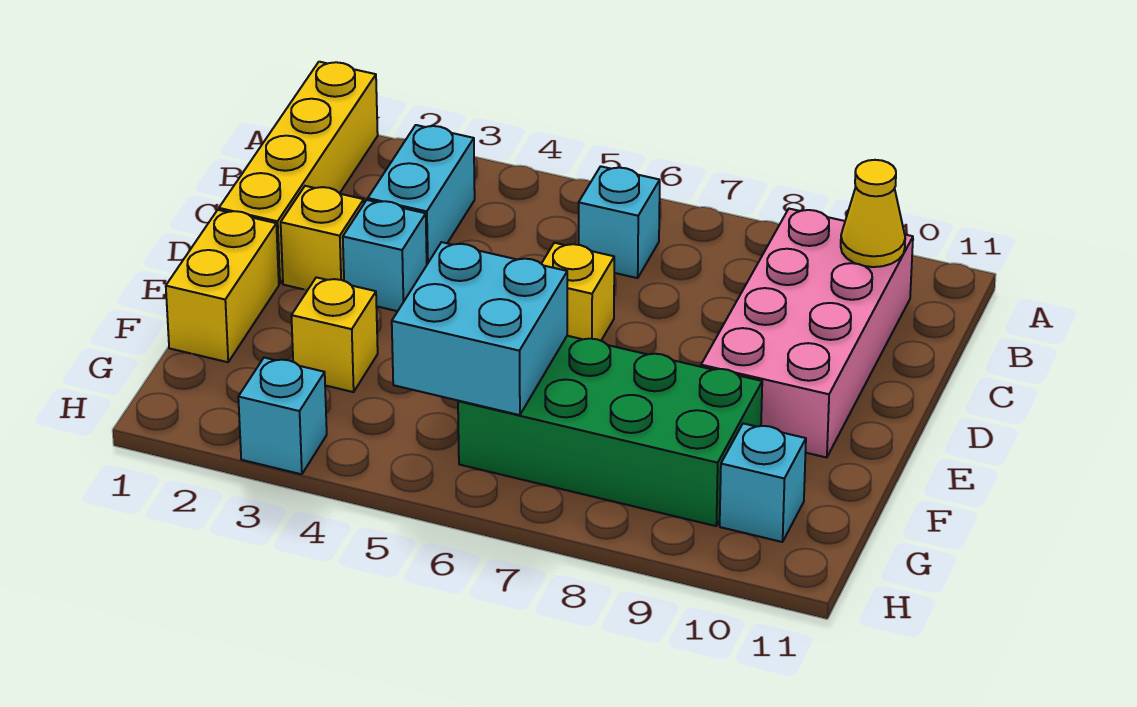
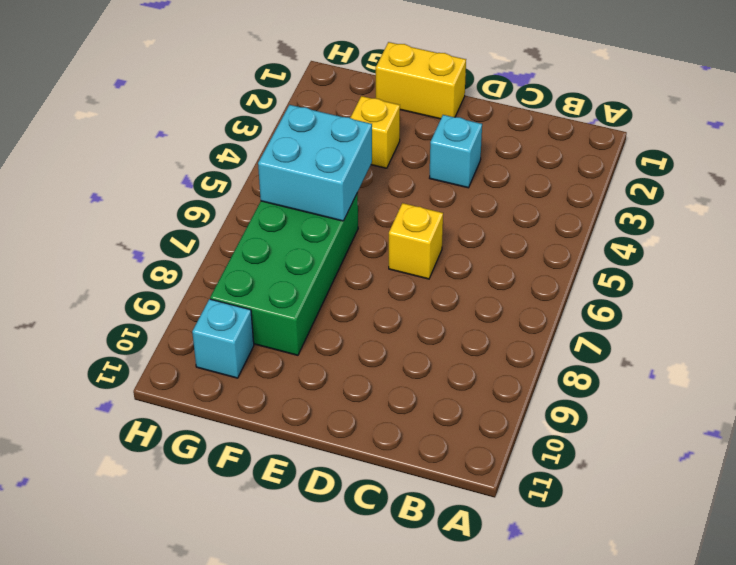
none -> yellow brick A1:D1 level 1
none -> cyan brick B3:C3 level 1
none -> cyan brick B6 level 1

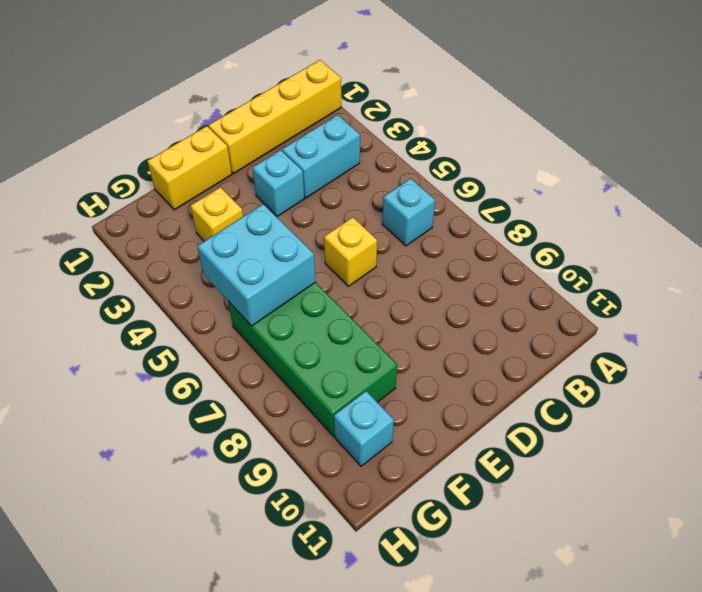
none -> pink brick B9:E10 level 1
none -> yellow brick D2 level 1
none -> cyan brick H3 level 1

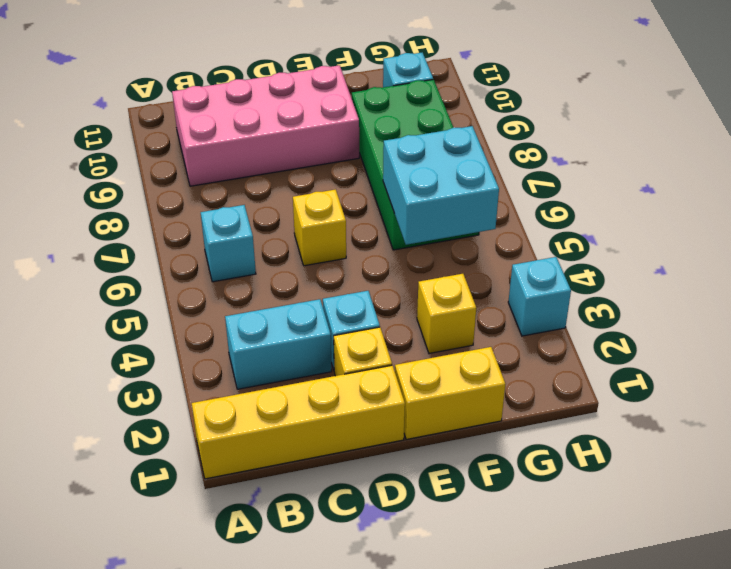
none -> yellow cone B10 level 2

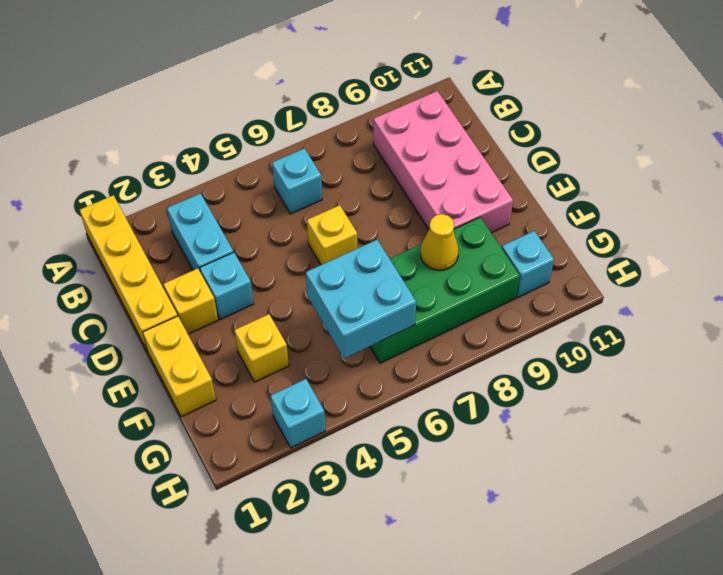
yellow cone F8 level 2 -> yellow cone B10 level 2

